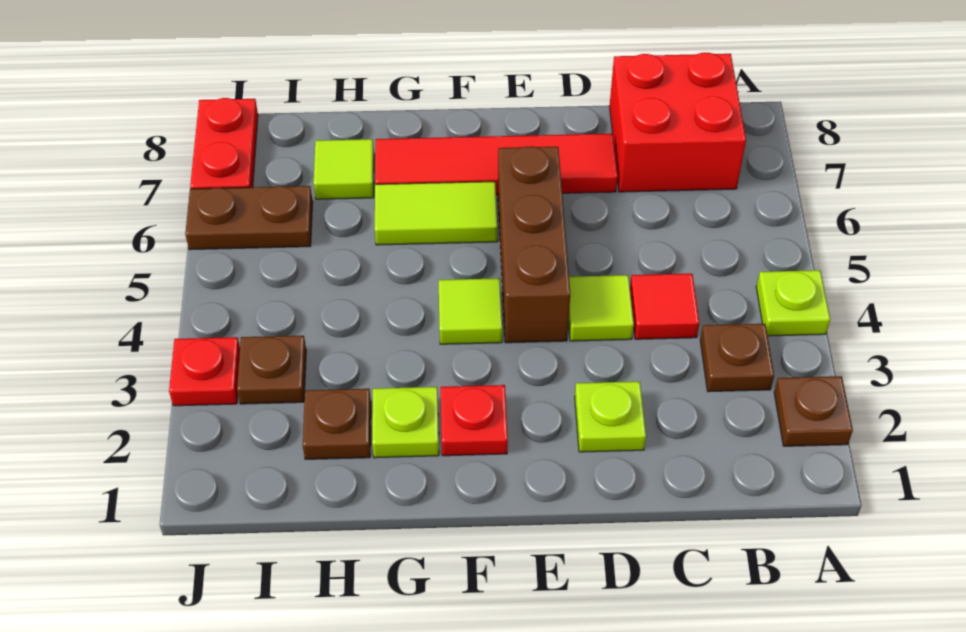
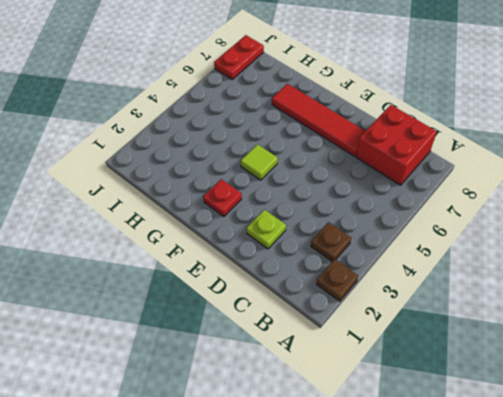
none -> lime plate A4 level 1
none -> red tile C4 level 1
none -> lime tile D4 level 1

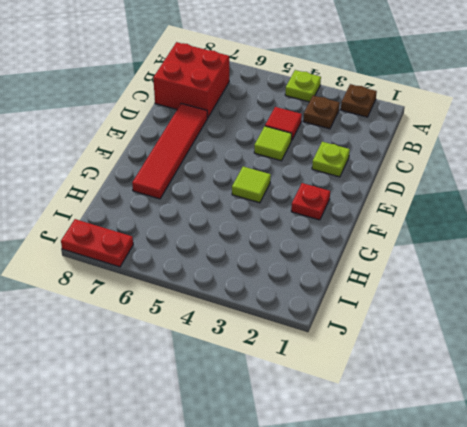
none -> brown brick E4:E6 level 1
none -> lime tile F6:G6 level 1
none -> lime plate G2 level 1

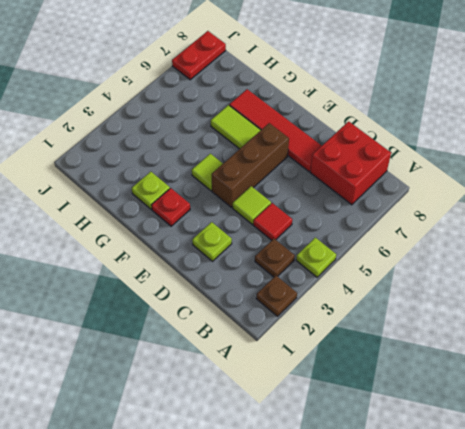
none -> brown plate H2 level 1
none -> lime tile H7 level 1
none -> brown plate I3 level 1

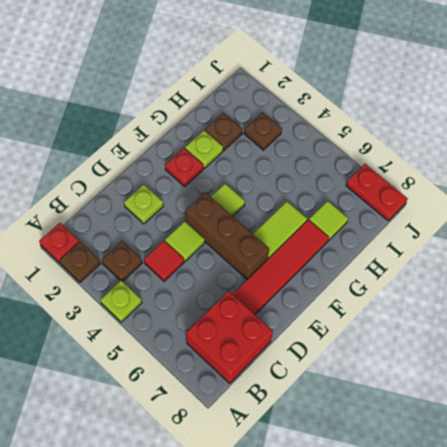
red plate A1 level 1 -> red plate J3 level 1
none -> brown plate I6:J6 level 1

